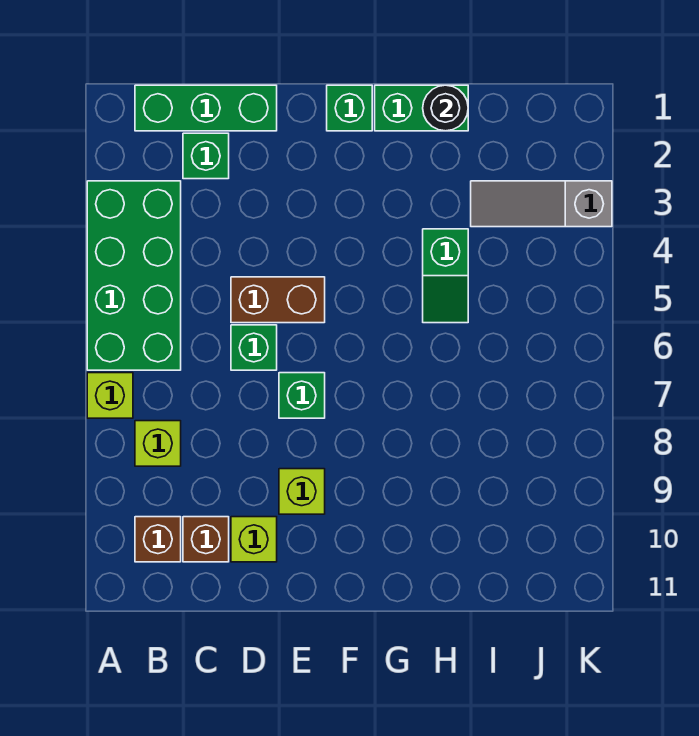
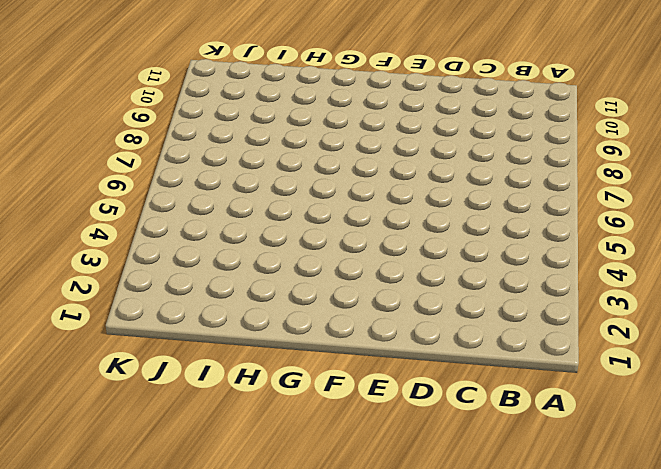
none -> green brick A3:B6 level 1
none -> lime brick A7 level 1
none -> green brick B1:D1 level 1

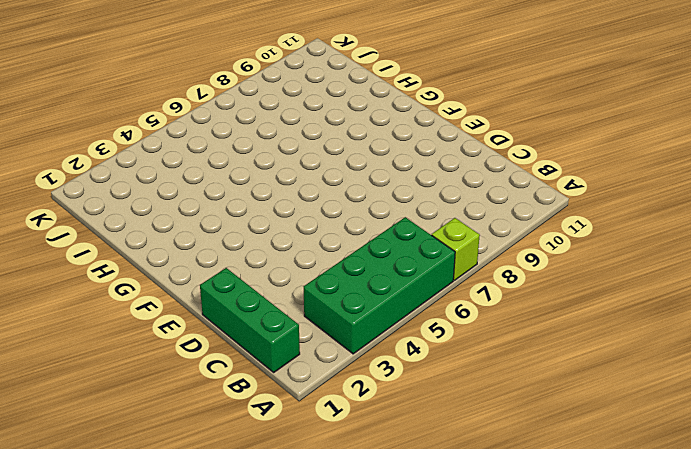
none -> lime brick B8 level 1
none -> brown brick B10 level 1
none -> green brick C2 level 1

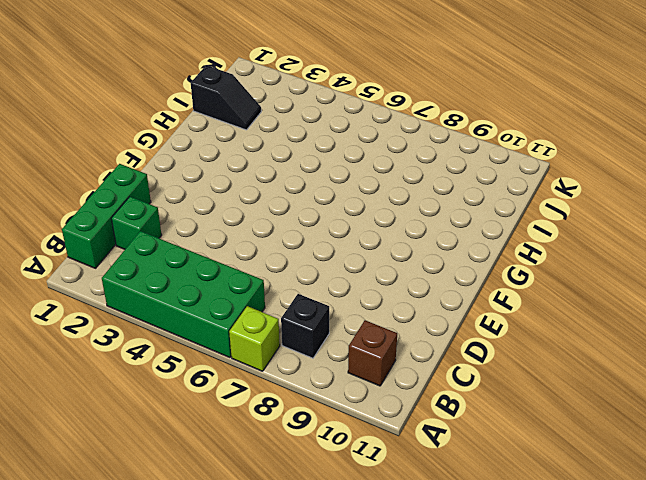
black brick B8 level 1 -> lime brick B8 level 1
black slope I1:I2 level 1 top 1 -> none
none -> brown brick C10 level 1
none -> brown brick D5:E5 level 1
none -> green brick D6 level 1

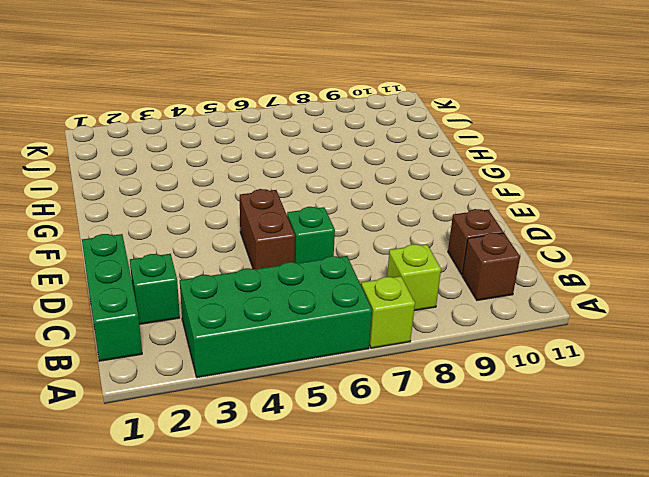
none -> lime brick D10 level 1
none -> green brick E7 level 1
none -> lime brick E9 level 1

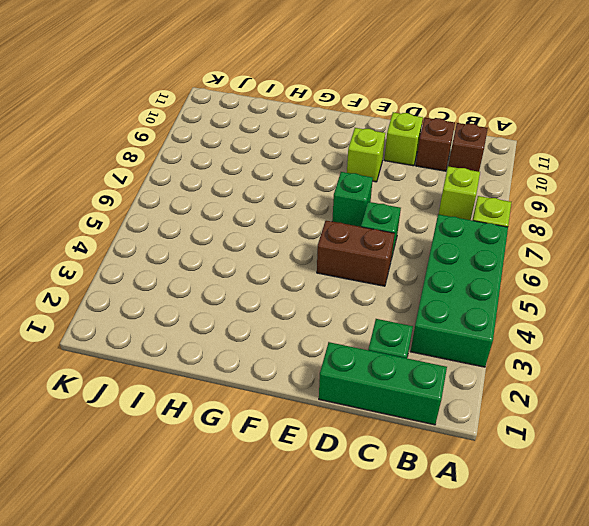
none -> green brick F1 level 1
none -> green brick G1:H1 level 1
none -> green slope H4:H5 level 1 top 4

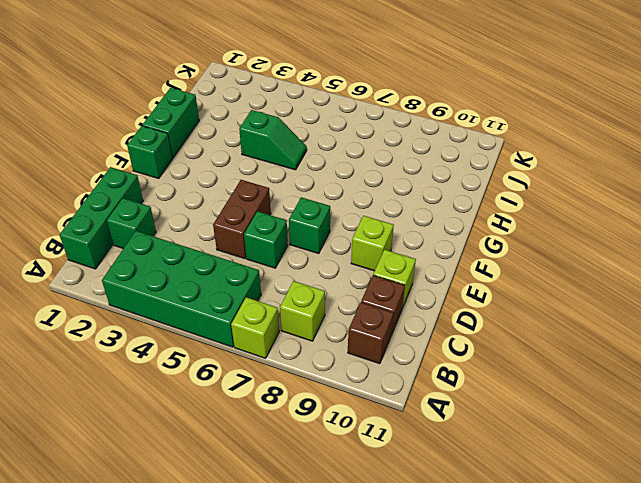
none -> grey slope I3:K3 level 1 top K
none -> black round brick H1 level 2

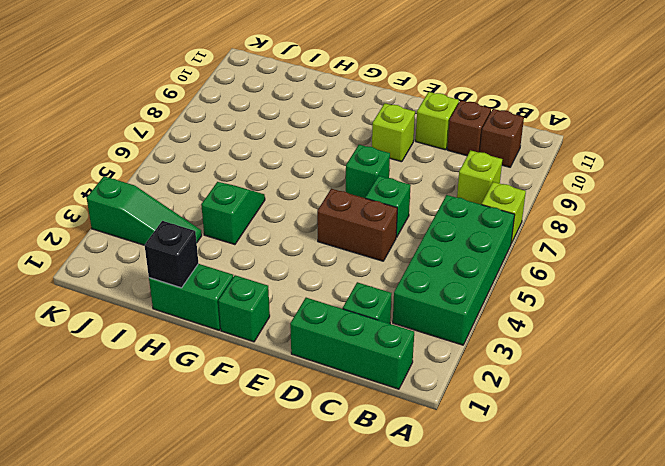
black brick H1 level 2 -> black round brick H1 level 2
green slope I3:K3 level 1 top K -> grey slope I3:K3 level 1 top K

